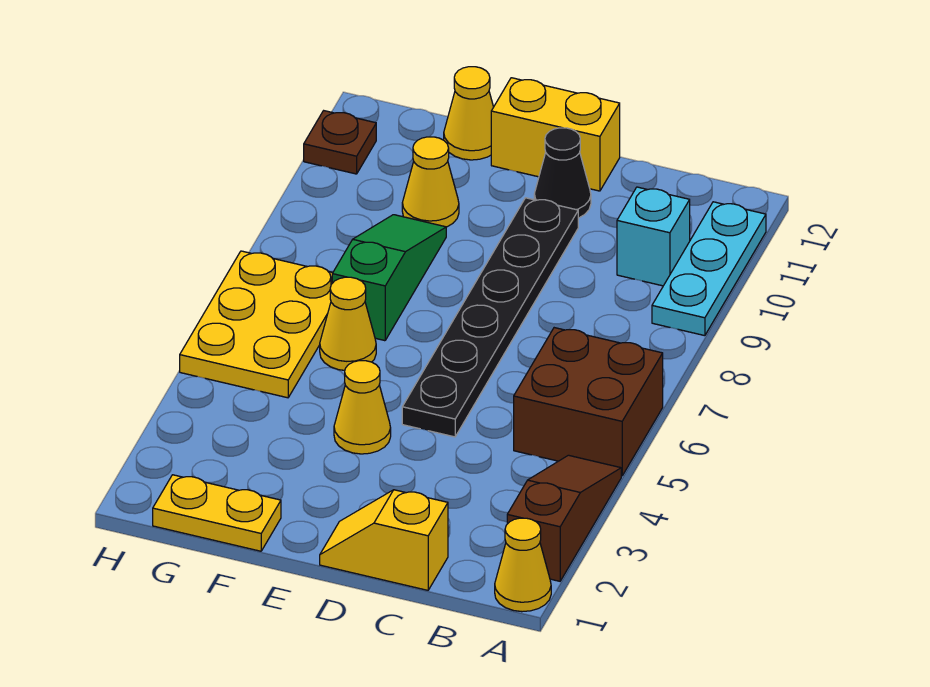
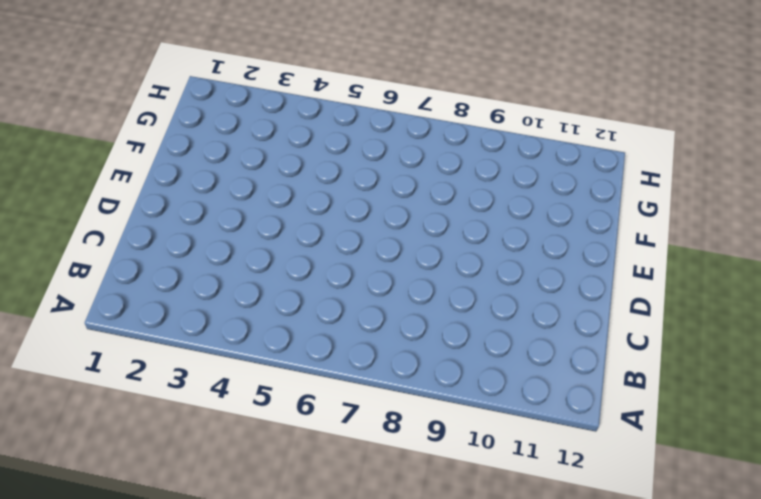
none -> yellow cone A1 level 1
none -> brown slope A2:A4 level 1 top 2
none -> brown brick A5:B6 level 1

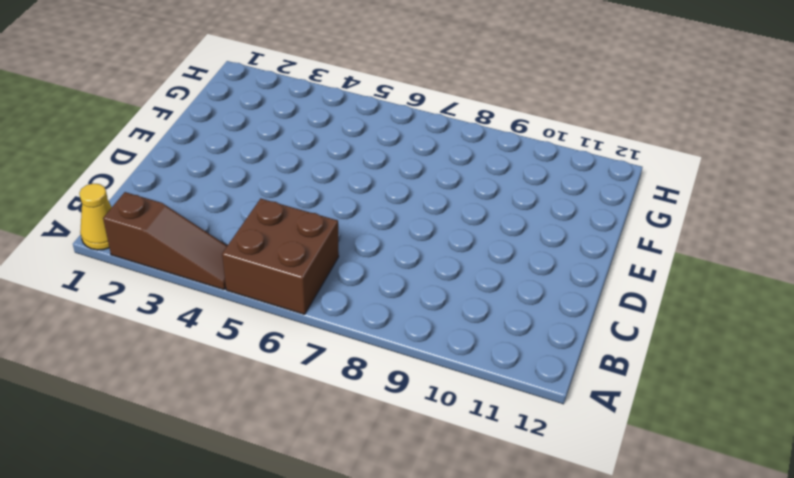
none -> cyan plate A9:A11 level 1
none -> cyan brick B10 level 1
none -> yellow slope C1:D1 level 1 top C

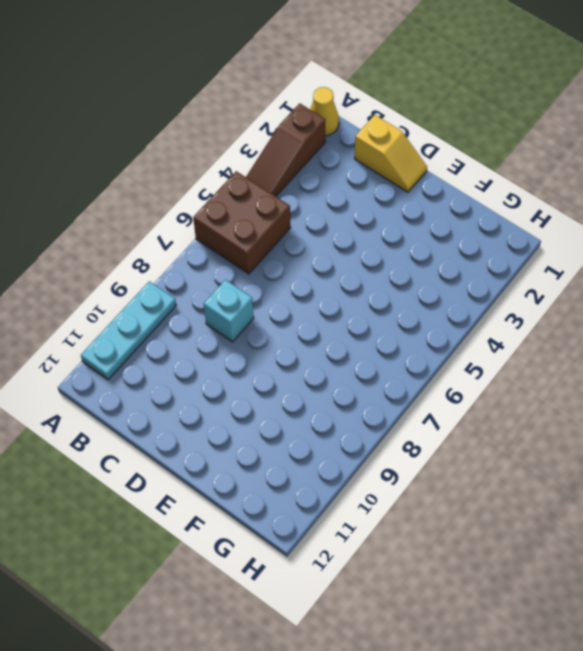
cyan brick C8 level 1 -> cyan brick B10 level 1
none -> black plate D5:D10 level 1
none -> black cone D11 level 1
none -> yellow brick D12:E12 level 1

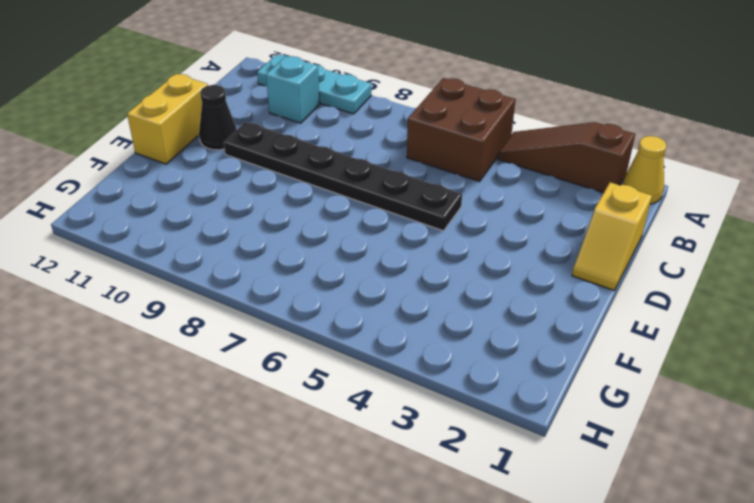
none -> yellow cone E4 level 1
none -> yellow plate F1:G1 level 1
none -> yellow cone F6 level 1

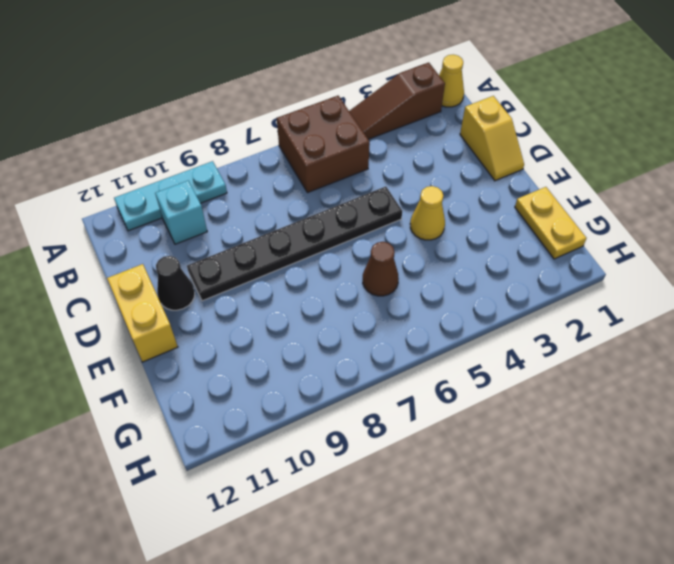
brown cone F6 level 1 -> yellow cone F6 level 1
none -> green slope F7:F9 level 1 top 7
none -> yellow cone F10 level 1
none -> yellow cone F12 level 1

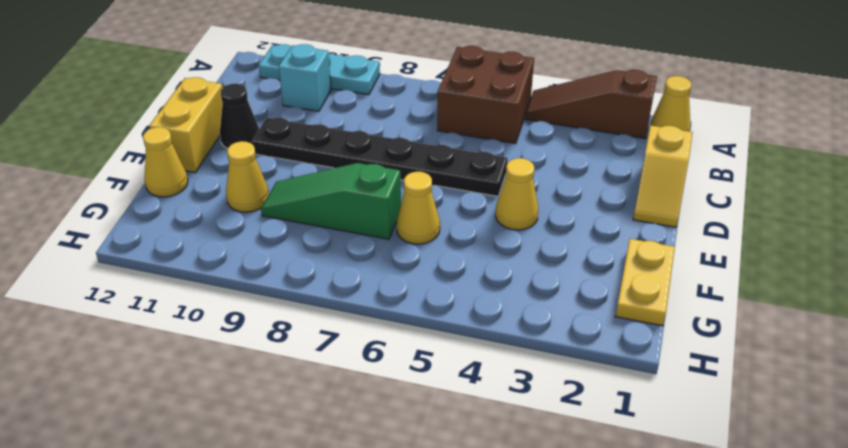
none -> yellow plate G5:H7 level 1
none -> brown plate H11 level 1

